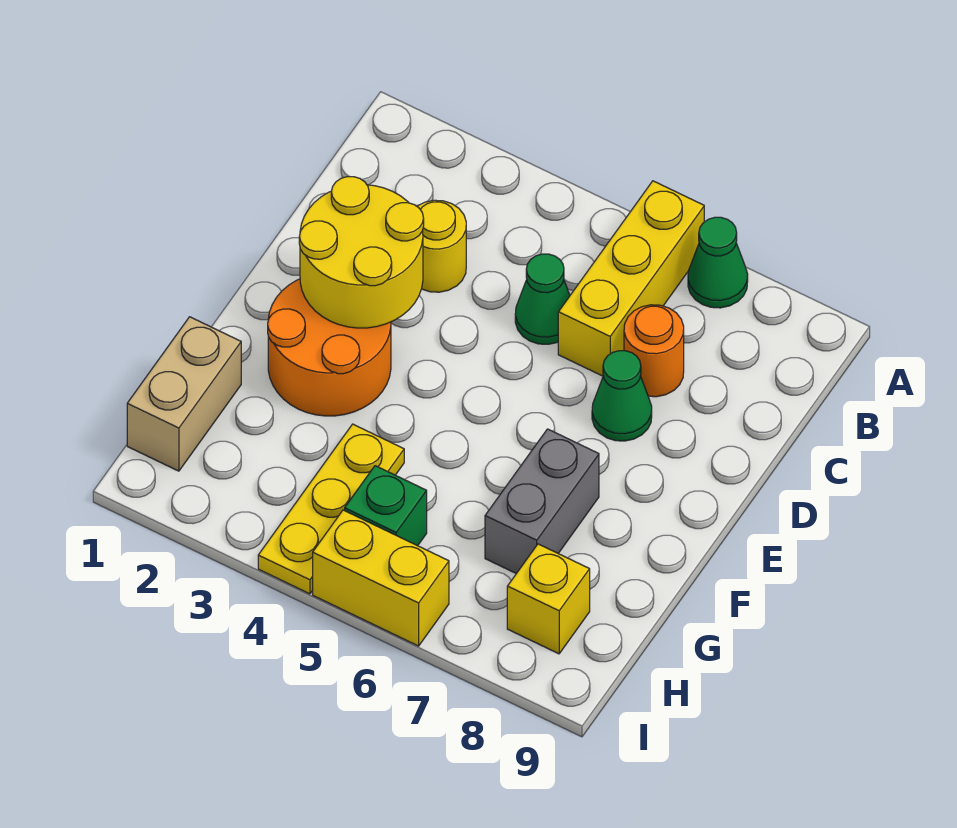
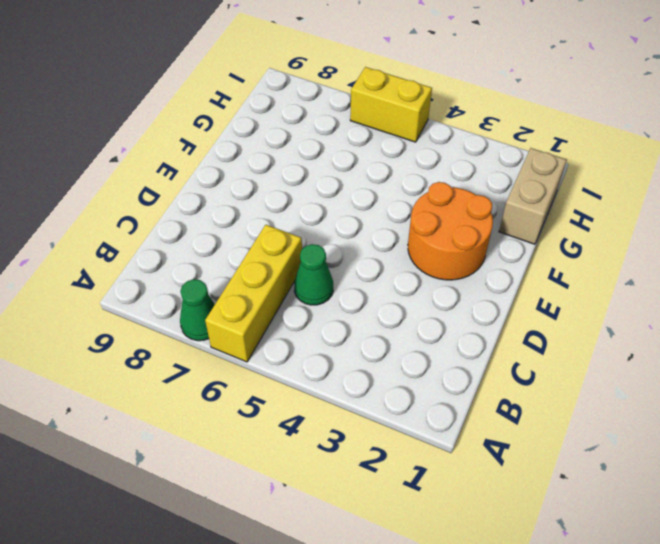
none -> yellow round brick C3 level 1
none -> orange round brick C7 level 1
none -> green cone D7 level 1

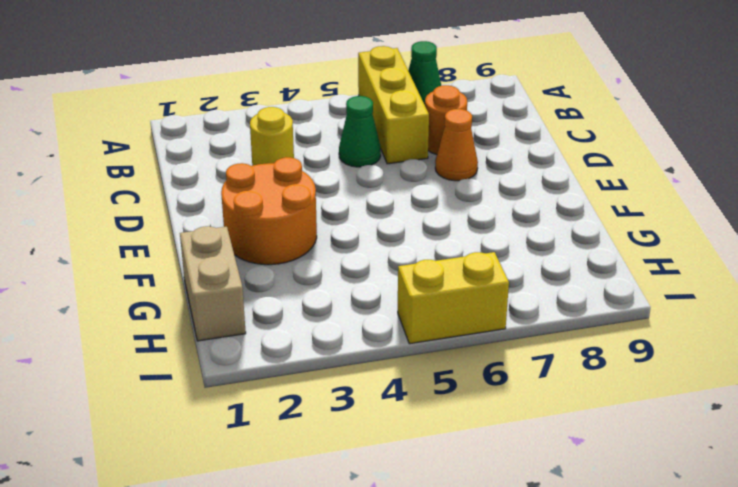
orange cone D7 level 1 -> green cone D7 level 1
none -> grey brick F7:G7 level 1
none -> yellow plate G4:I4 level 1
none -> green brick H5 level 1

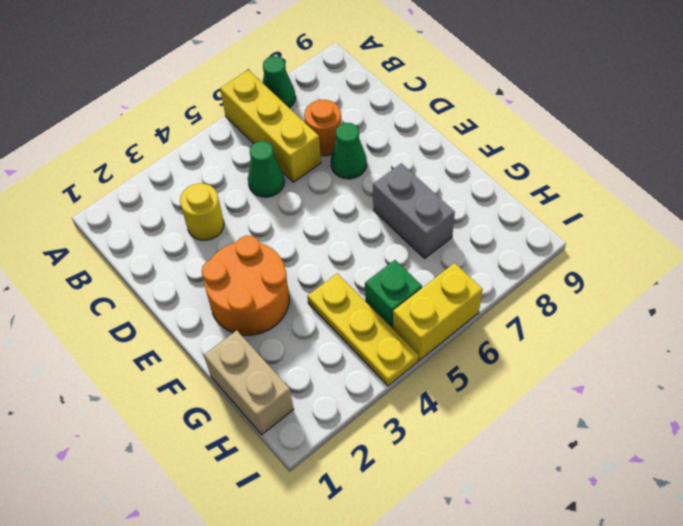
none -> yellow brick H8 level 1
none -> yellow round brick D2:E3 level 2

